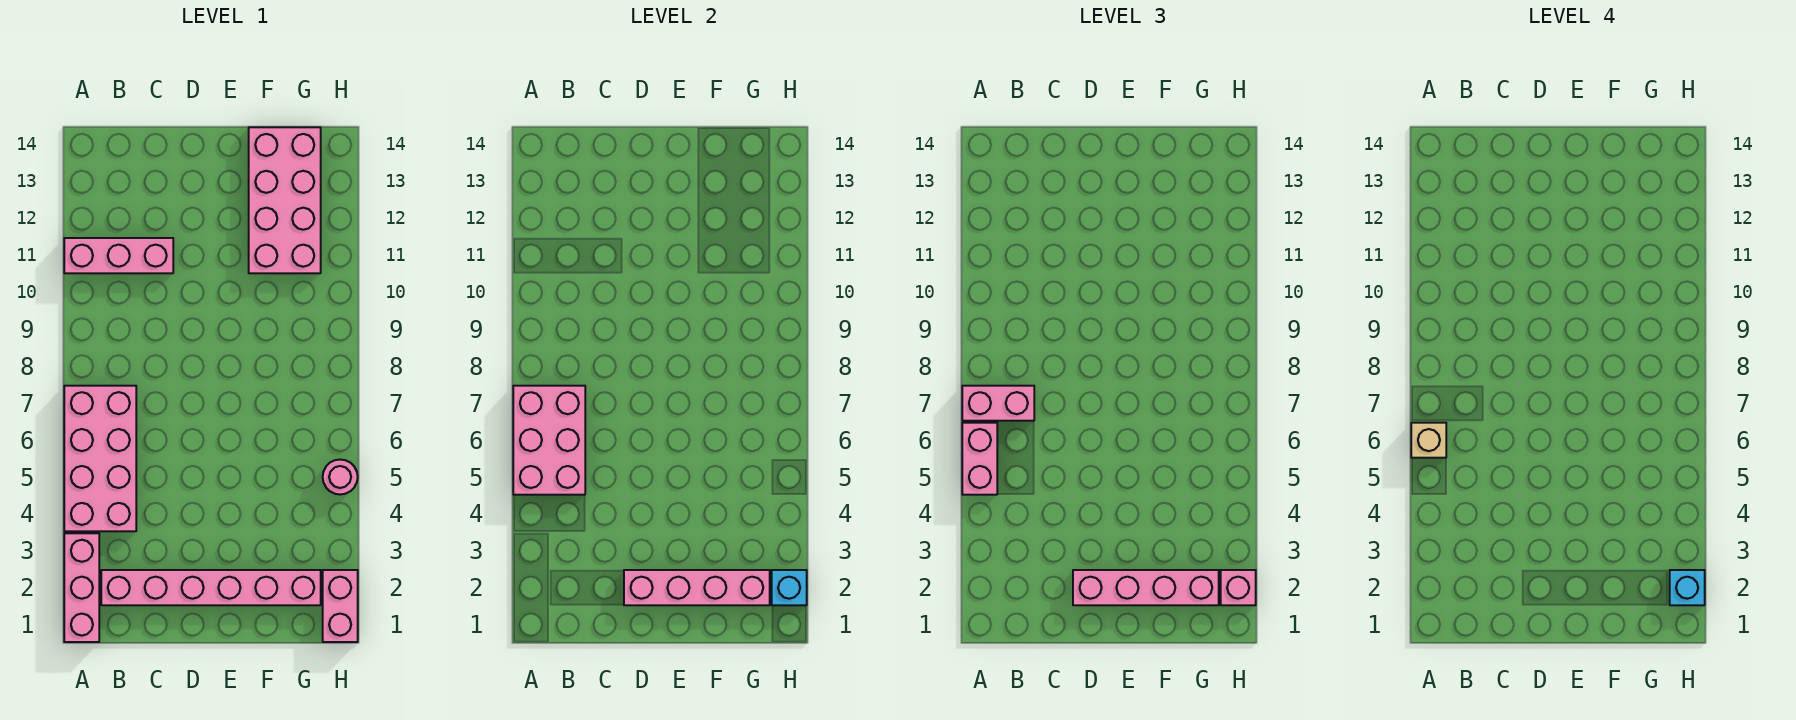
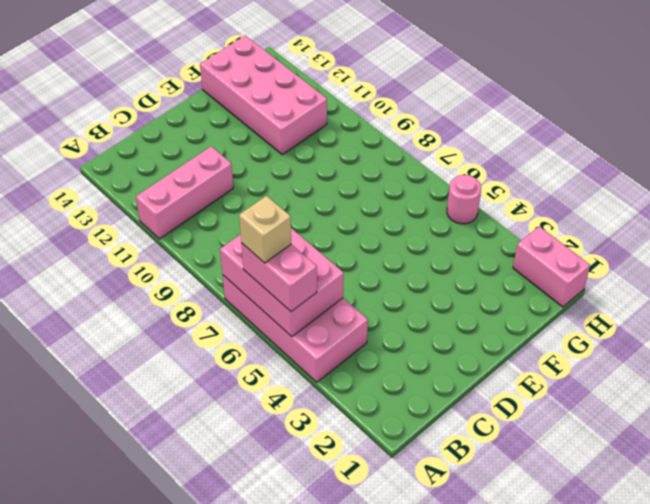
none -> pink brick A1:A3 level 1
none -> pink brick B2:G2 level 1
none -> pink brick D2:G2 level 2

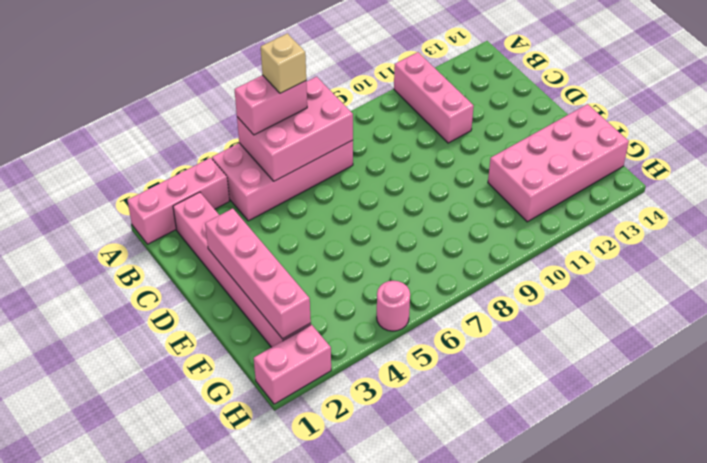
none -> cyan brick H2 level 2
none -> pink brick A7:B7 level 3
none -> pink brick D2:G2 level 3

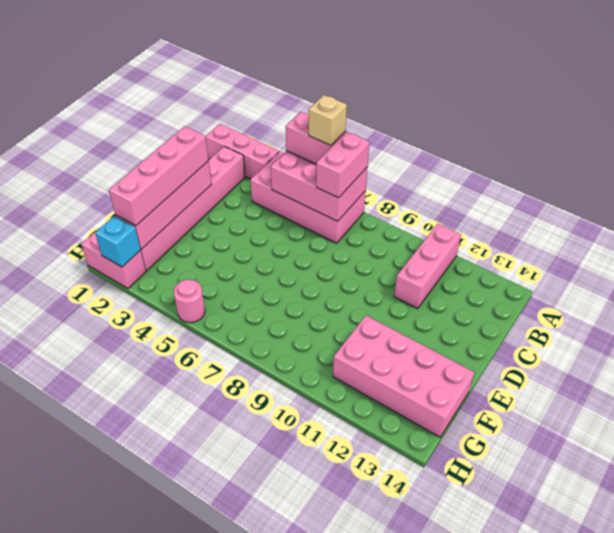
none -> pink brick H2 level 3
none -> cyan brick H2 level 4

